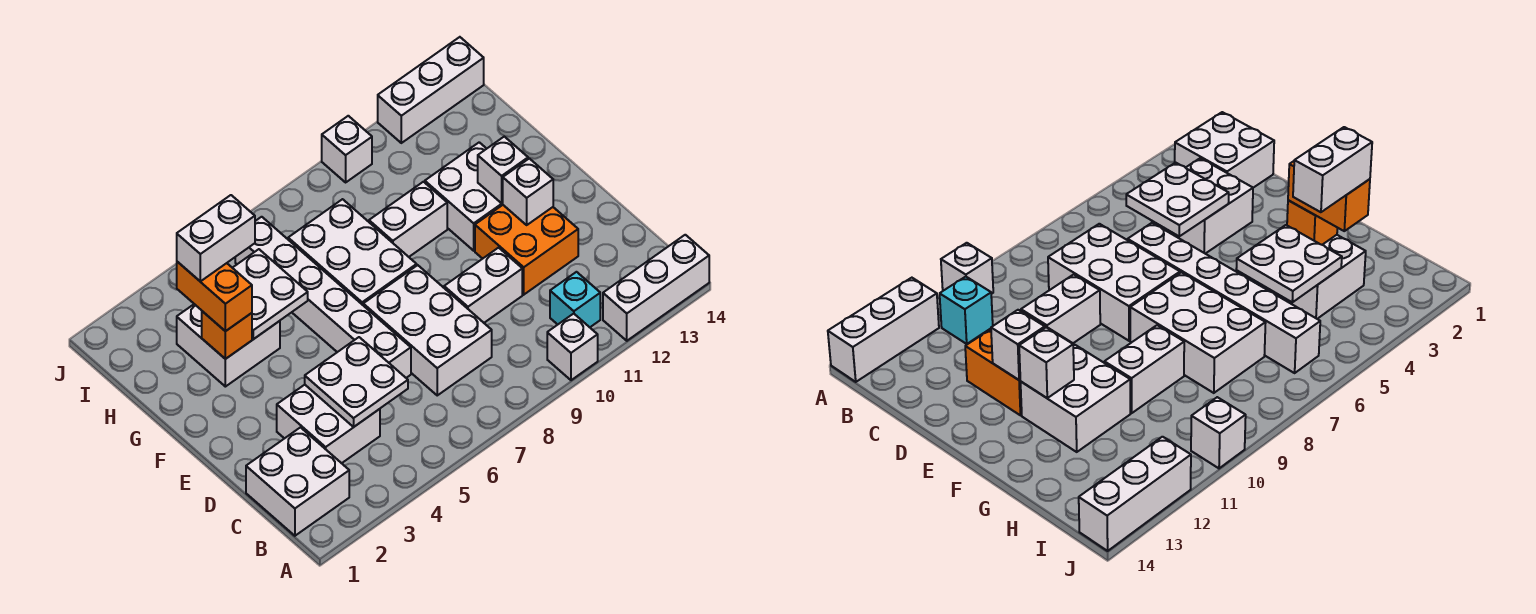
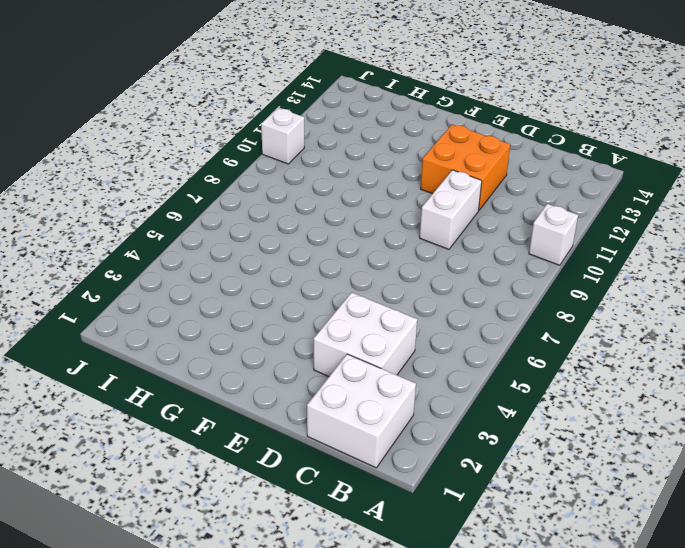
none -> white brick A12:A14 level 1
none -> cyan brick B11 level 1
none -> white brick C7:E8 level 1

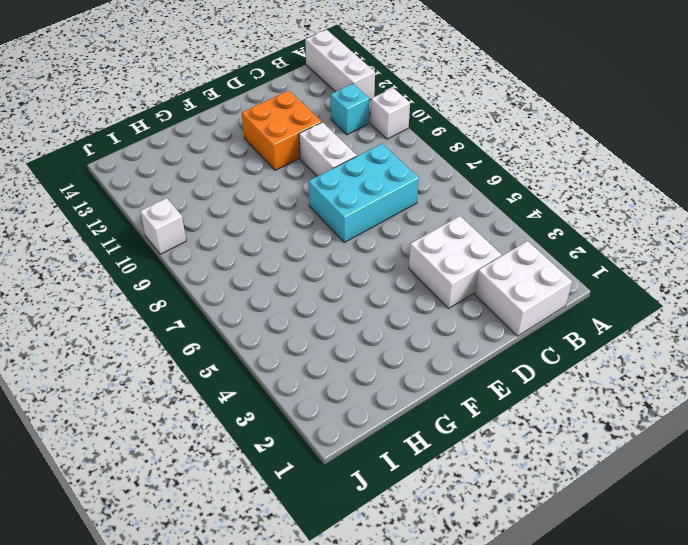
cyan brick C7:E8 level 1 -> white brick C7:E8 level 1
none -> white brick D6:I6 level 1
none -> white brick F7:H8 level 1
none -> white brick F11:G12 level 1

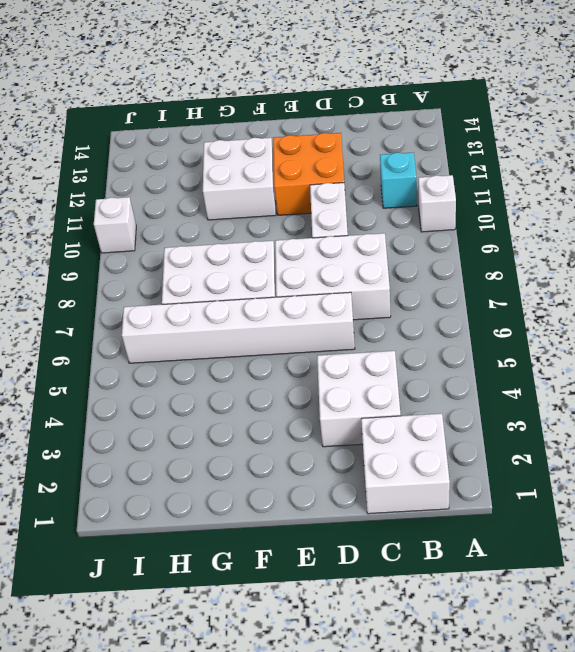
none -> white brick A12:A14 level 1
none -> white brick G3:H4 level 1
none -> white brick G9:G10 level 1

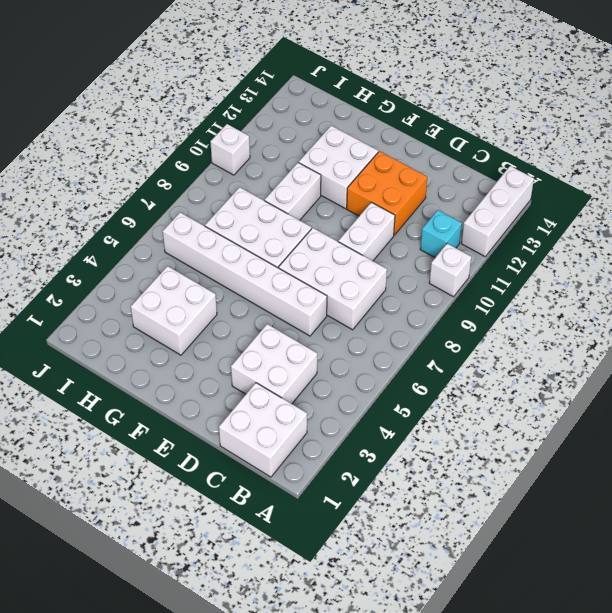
none -> white brick J12:J14 level 1
none -> white plate C4:D5 level 2
none -> white brick E12 level 2

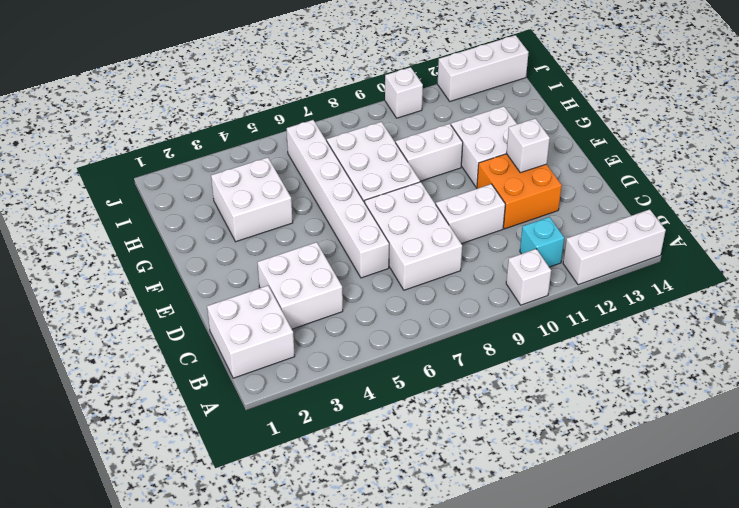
none -> white plate C4:D5 level 2
none -> white brick F12 level 2
none -> orange brick G3 level 2

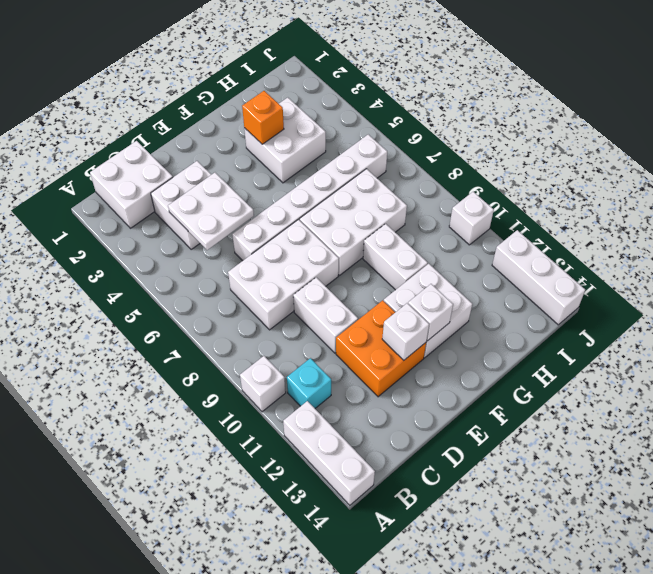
none -> white plate G4:H5 level 2
none -> orange brick G3:H3 level 3
none -> white brick H3:H4 level 4

